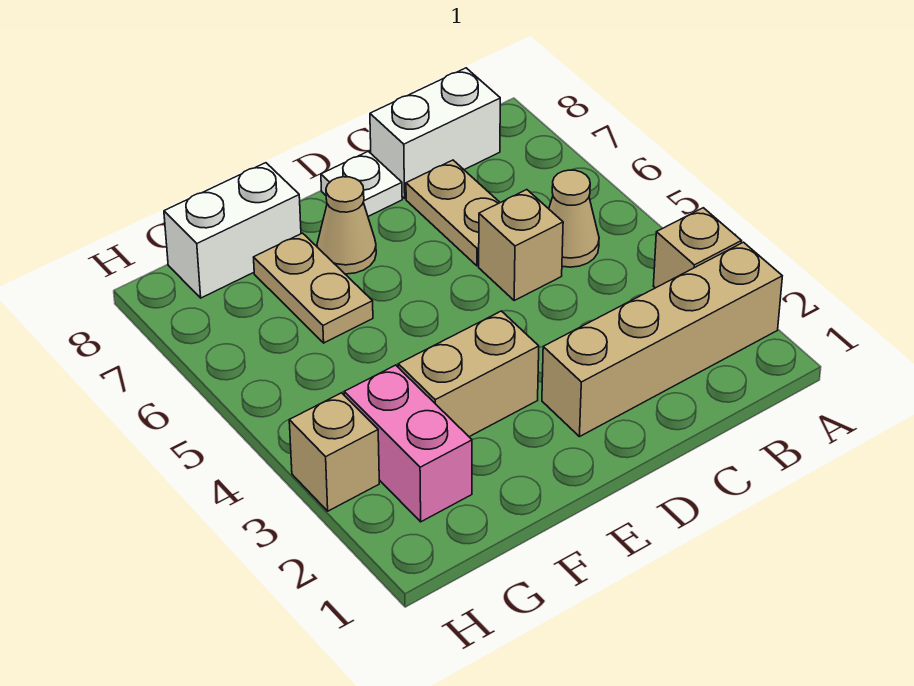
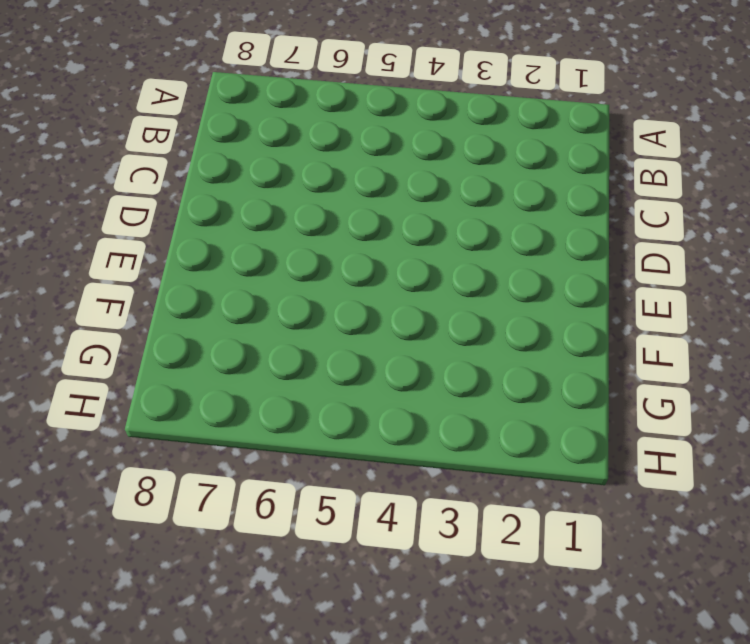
none -> tan brick A2:D2 level 1
none -> tan brick A3 level 1
none -> tan cone B5 level 1

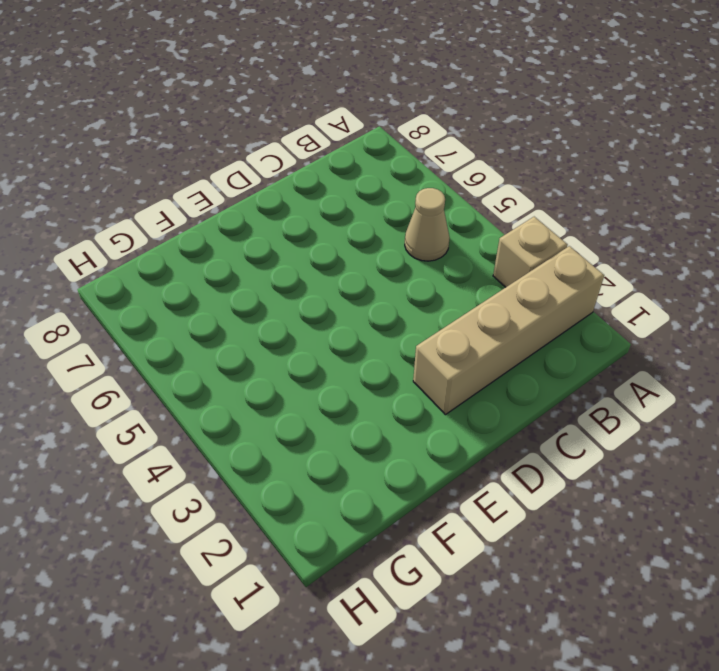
none -> white brick B8:C8 level 1
none -> tan brick C5 level 1
none -> tan plate C6:C7 level 1

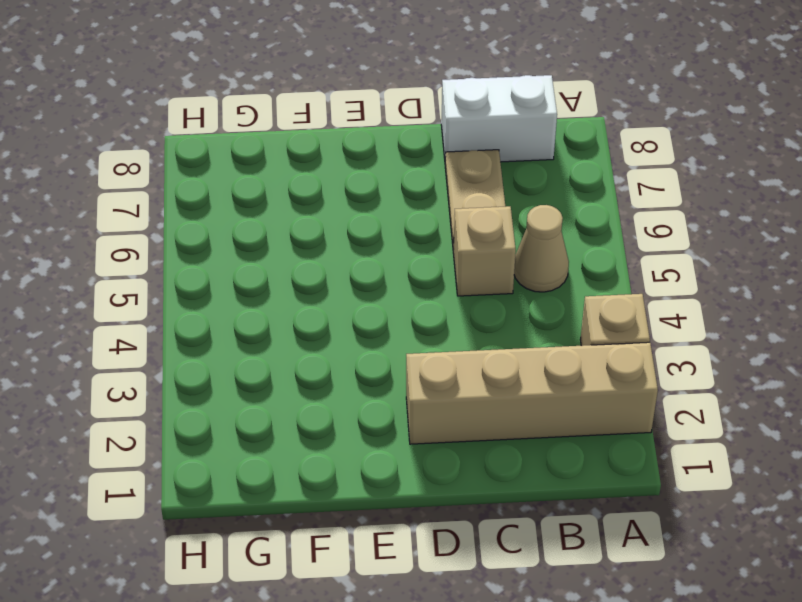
none -> white plate D8 level 1
none -> tan brick E3:F3 level 1
none -> tan cone E7 level 1

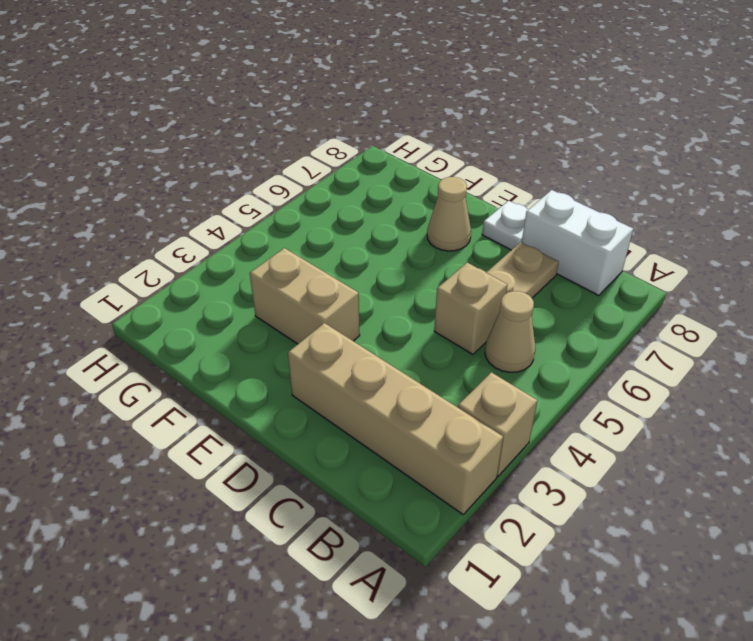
none -> tan plate F6:F7 level 1
none -> white brick F8:G8 level 1
none -> pink brick G2:G3 level 1

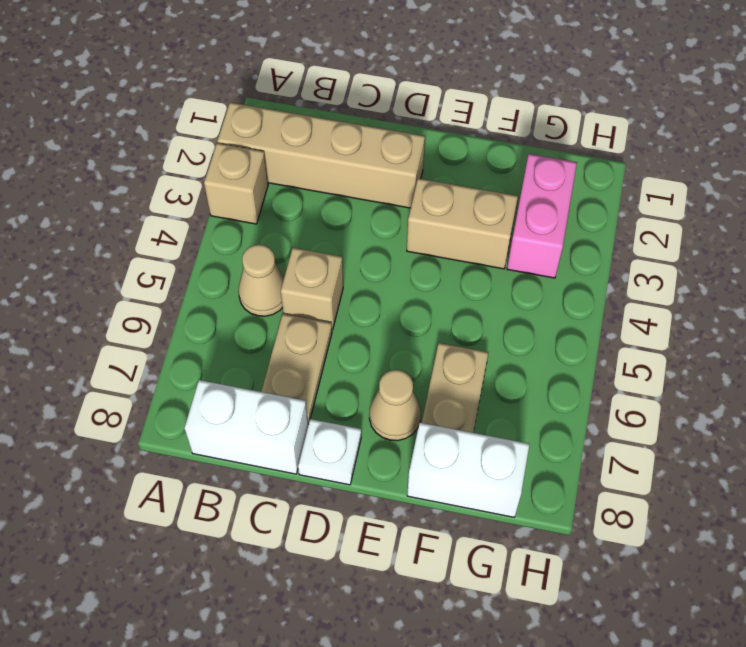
none -> tan brick H3 level 1

